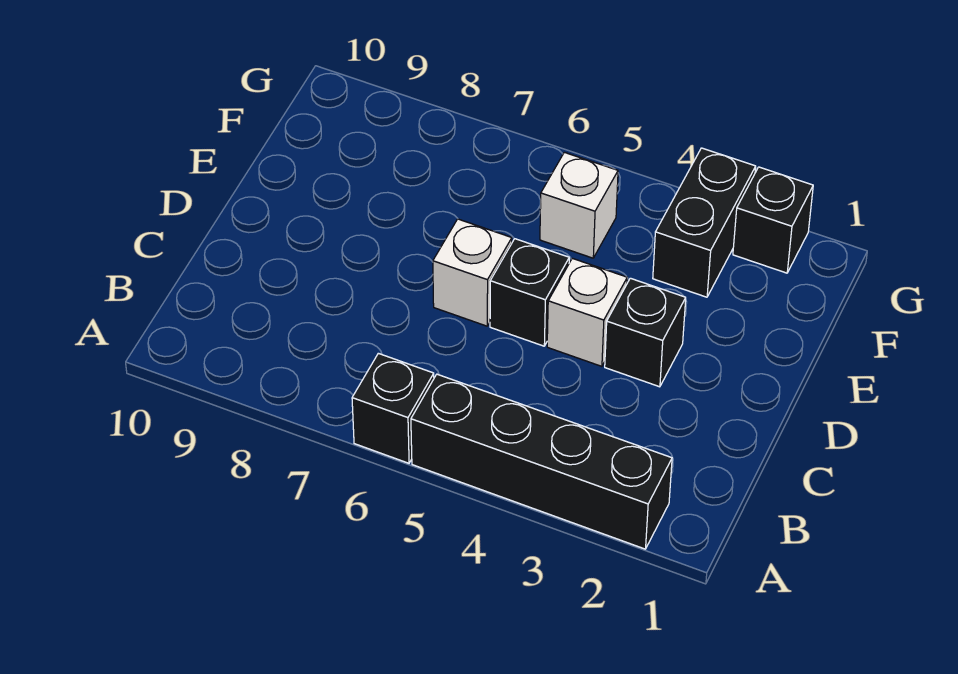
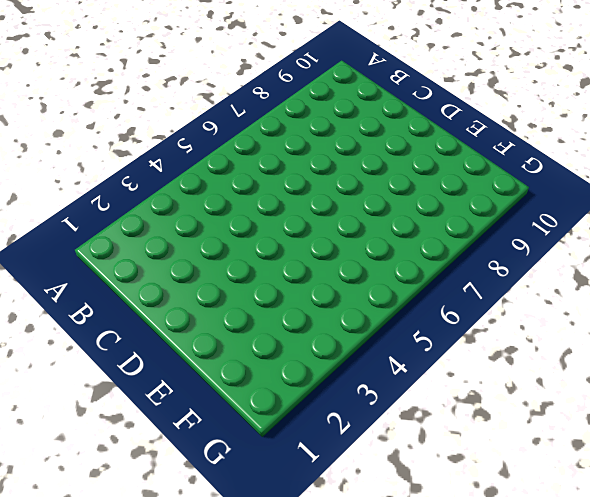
none -> black brick A2:A5 level 1
none -> black brick A6 level 1

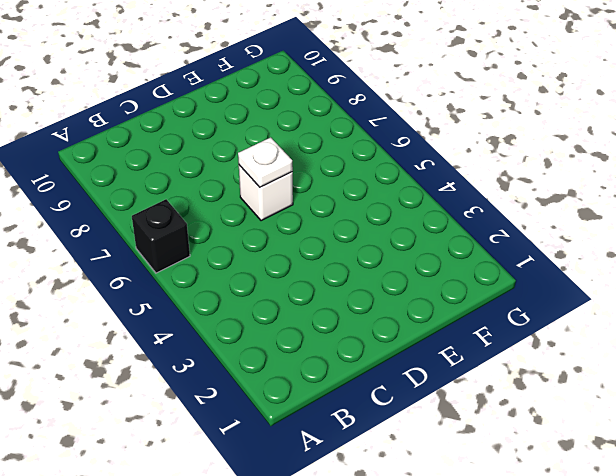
white plate D6 level 2 -> none
none -> black brick A2:A5 level 1
none -> black brick D3 level 1

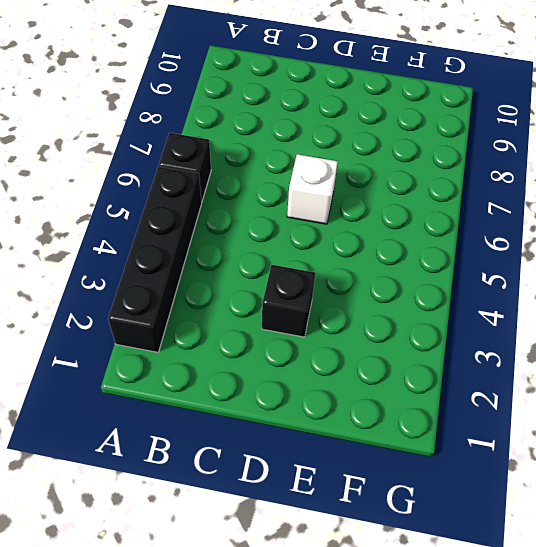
none -> white brick D4 level 1
none -> black brick D5 level 1

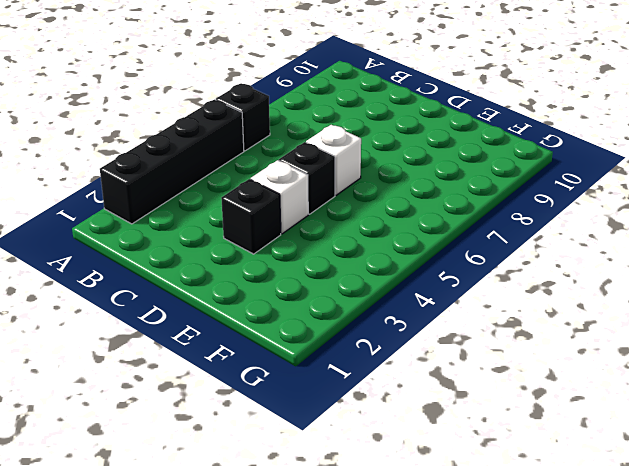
none -> black brick F3:G3 level 1
none -> white brick F5 level 1

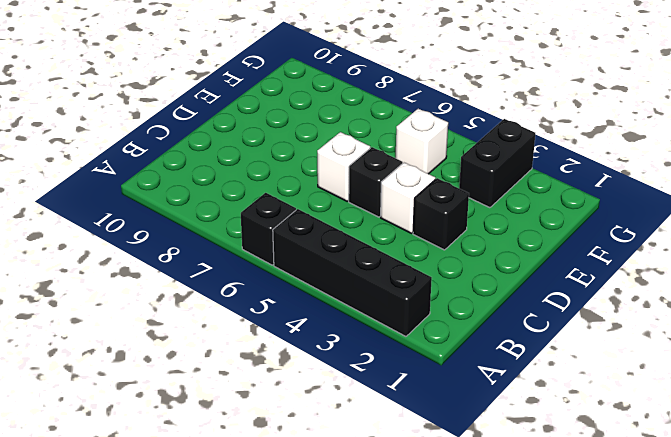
none -> black brick G2 level 1

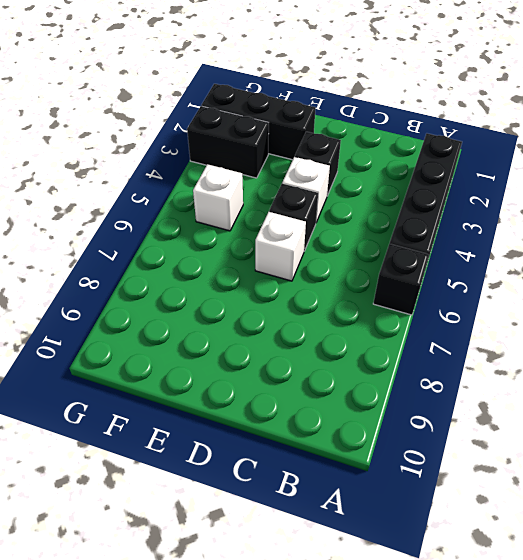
black brick E2:G2 level 1 -> black brick G2 level 1

